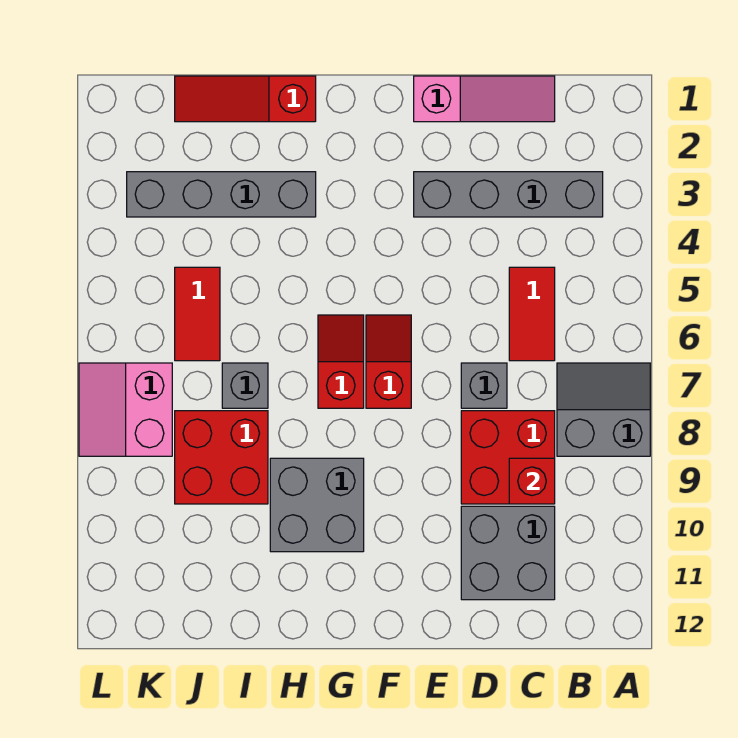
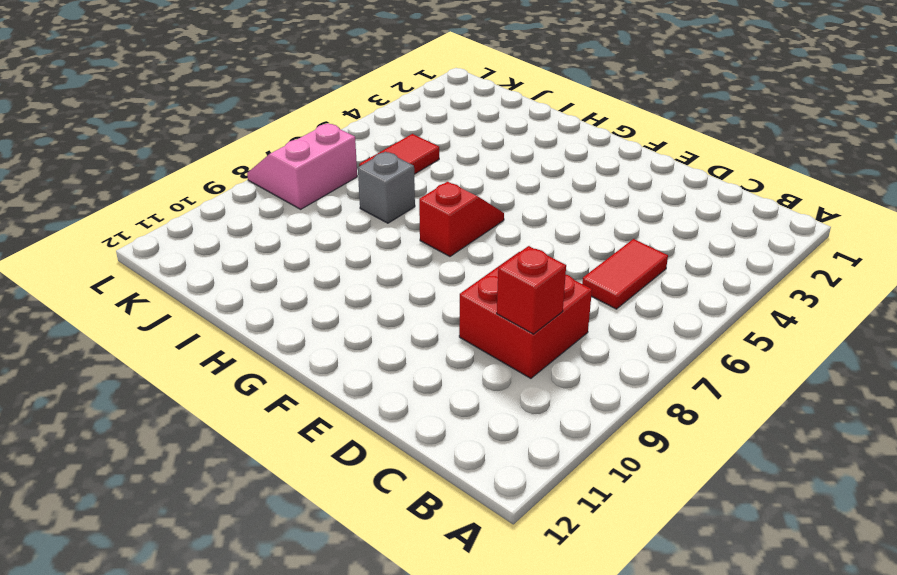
none -> grey slope A7:B8 level 1 top 8
none -> grey brick B3:E3 level 1
none -> pink slope C1:E1 level 1 top E

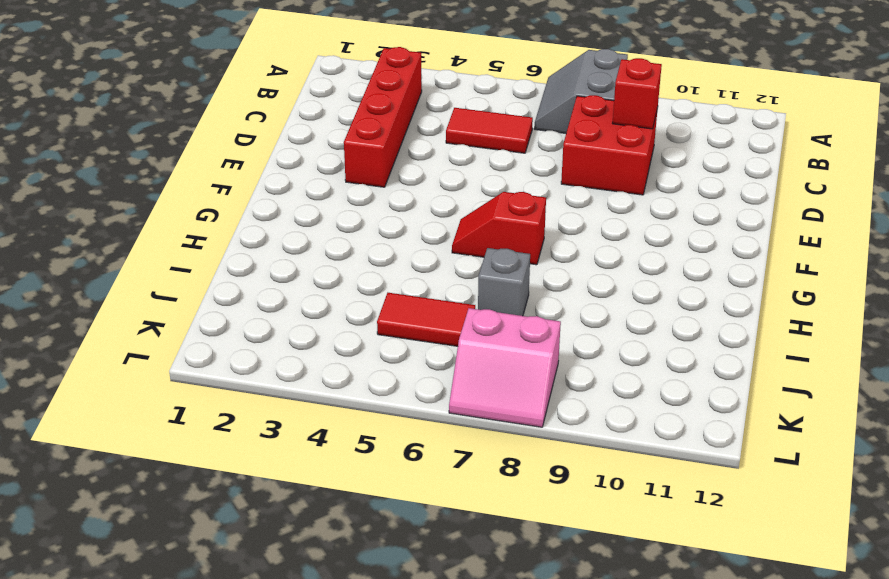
red brick B3:E3 level 1 -> grey brick B3:E3 level 1
none -> pink slope C1:E1 level 1 top E
none -> grey brick C10:D11 level 1
none -> grey brick D7 level 1

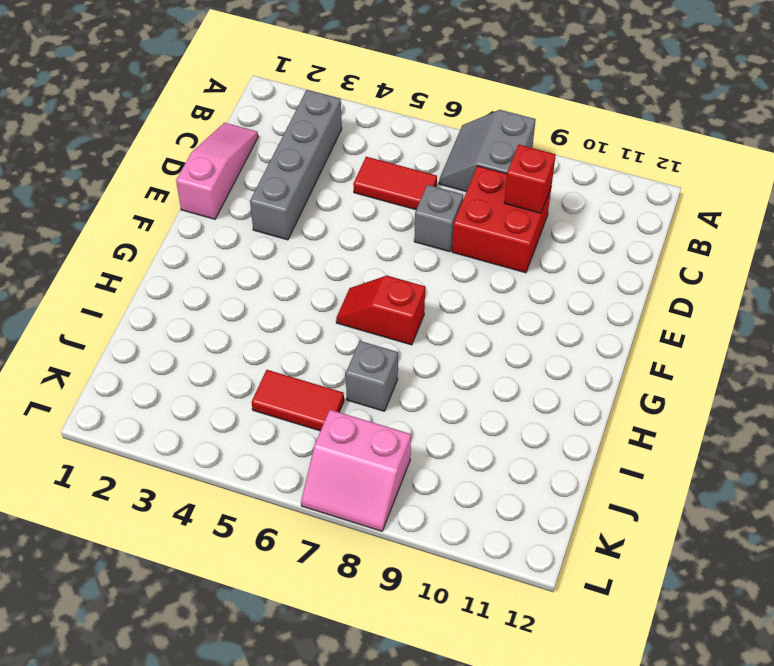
none -> grey brick C10:D11 level 1
none -> red slope F6:F7 level 1 top 7
none -> grey brick G9:H10 level 1

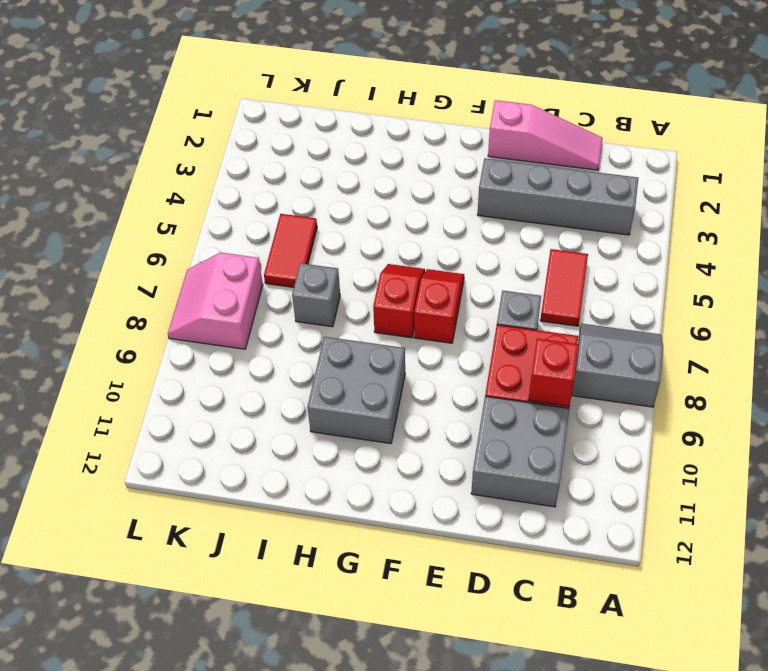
none -> red slope H1:J1 level 1 top H
none -> grey brick H3:K3 level 1
none -> red brick I8:J9 level 1

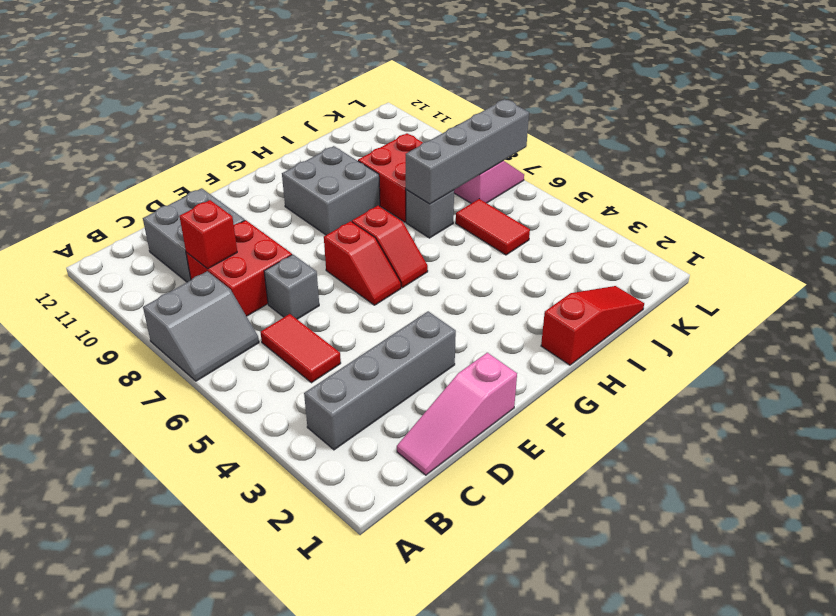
grey brick I7:L7 level 2 -> grey brick H3:K3 level 1

